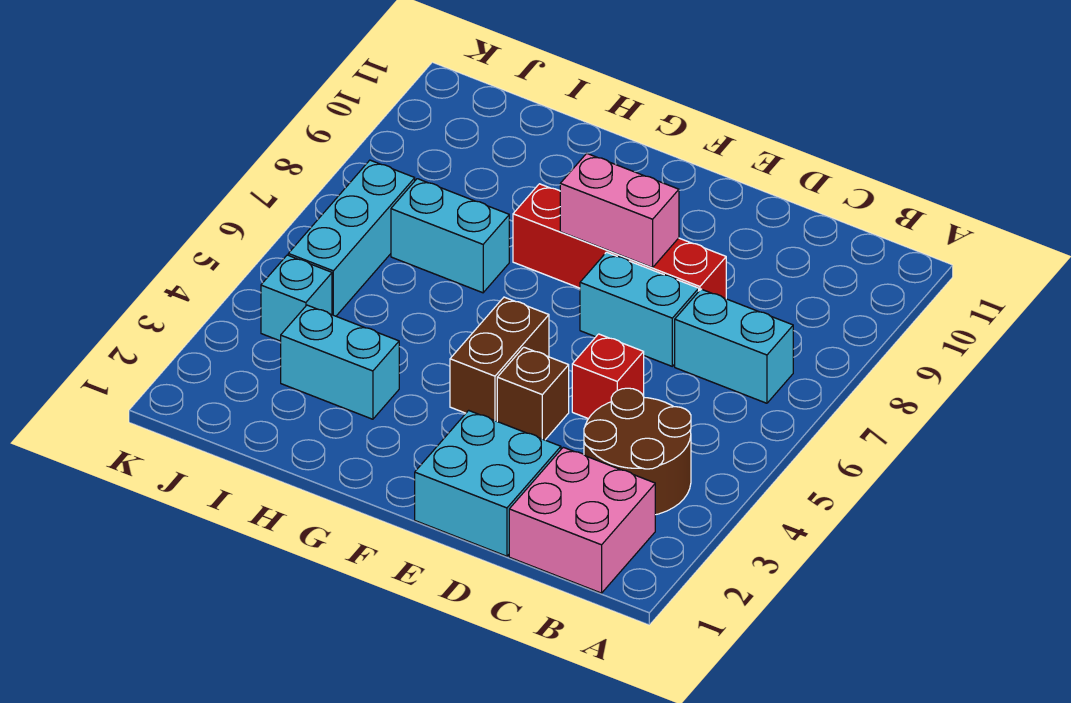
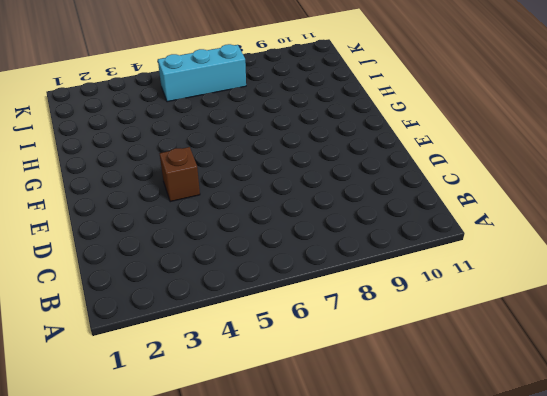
none -> pink brick B1:C2 level 1
none -> brown round brick B3:C4 level 1
none -> cyan brick B7:C7 level 1

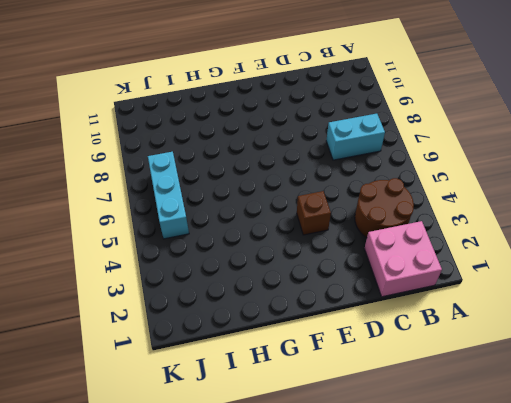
none -> cyan brick D1:E2 level 1
none -> red brick D5 level 1
none -> cyan brick D7:E7 level 1

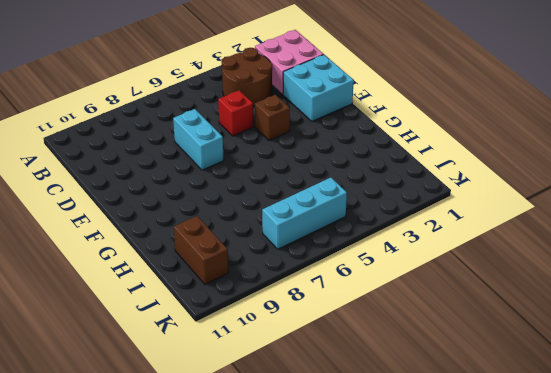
brown brick I10:J10 level 1 -> brown brick F4:F5 level 1
none -> cyan brick B7:C7 level 1
none -> red brick D8:G8 level 1
none -> cyan brick H3:I3 level 1

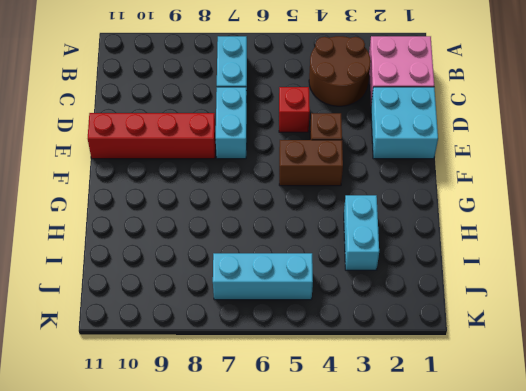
red brick E8:E11 level 1 -> red brick D8:G8 level 1
none -> cyan brick H7:I7 level 1
none -> cyan brick J4 level 1
none -> pink brick E8:F8 level 2

